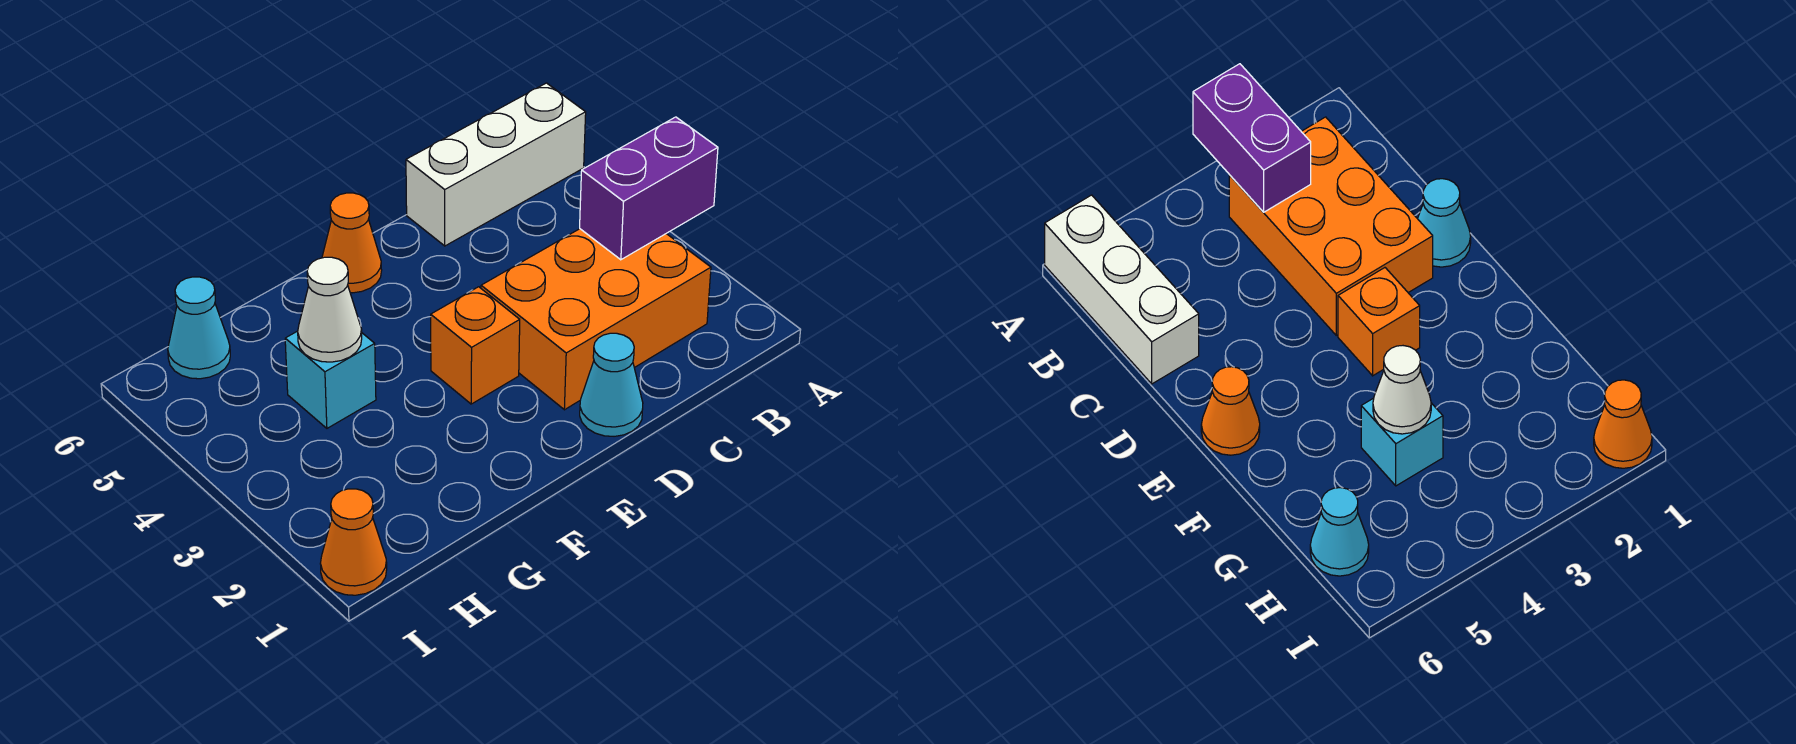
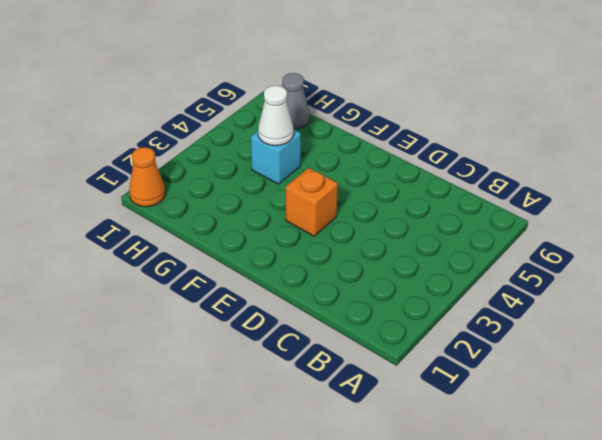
grey cone H6 level 1 -> cyan cone H6 level 1
none -> white brick A6:C6 level 1
none -> orange brick B2:D3 level 1

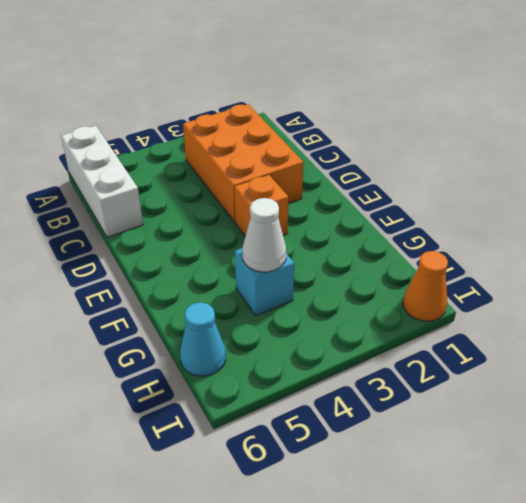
none -> cyan cone D1 level 1
none -> orange cone E6 level 1

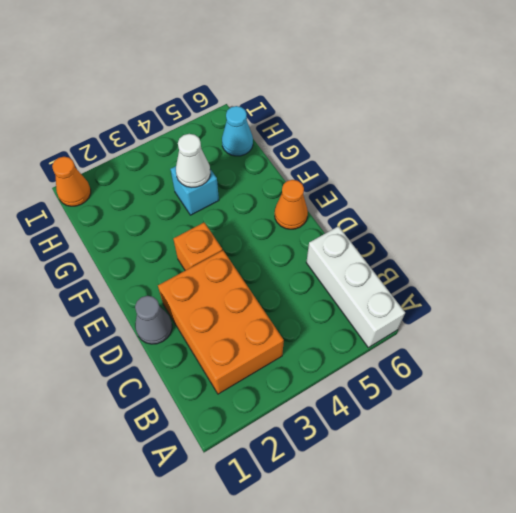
grey cone D1 level 1 -> cyan cone D1 level 1
none -> purple brick A3:B3 level 2

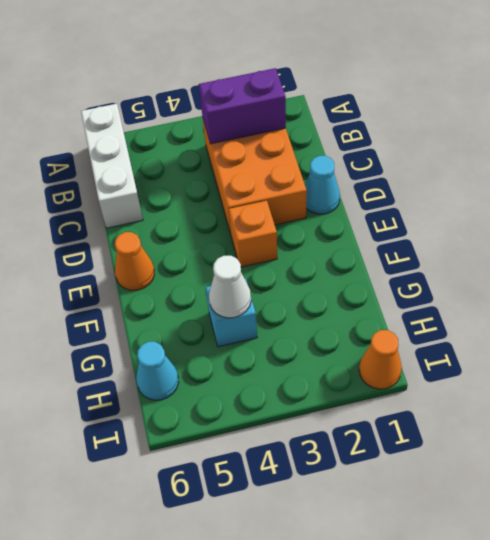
purple brick B2:B3 level 2 -> purple brick A3:B3 level 2

